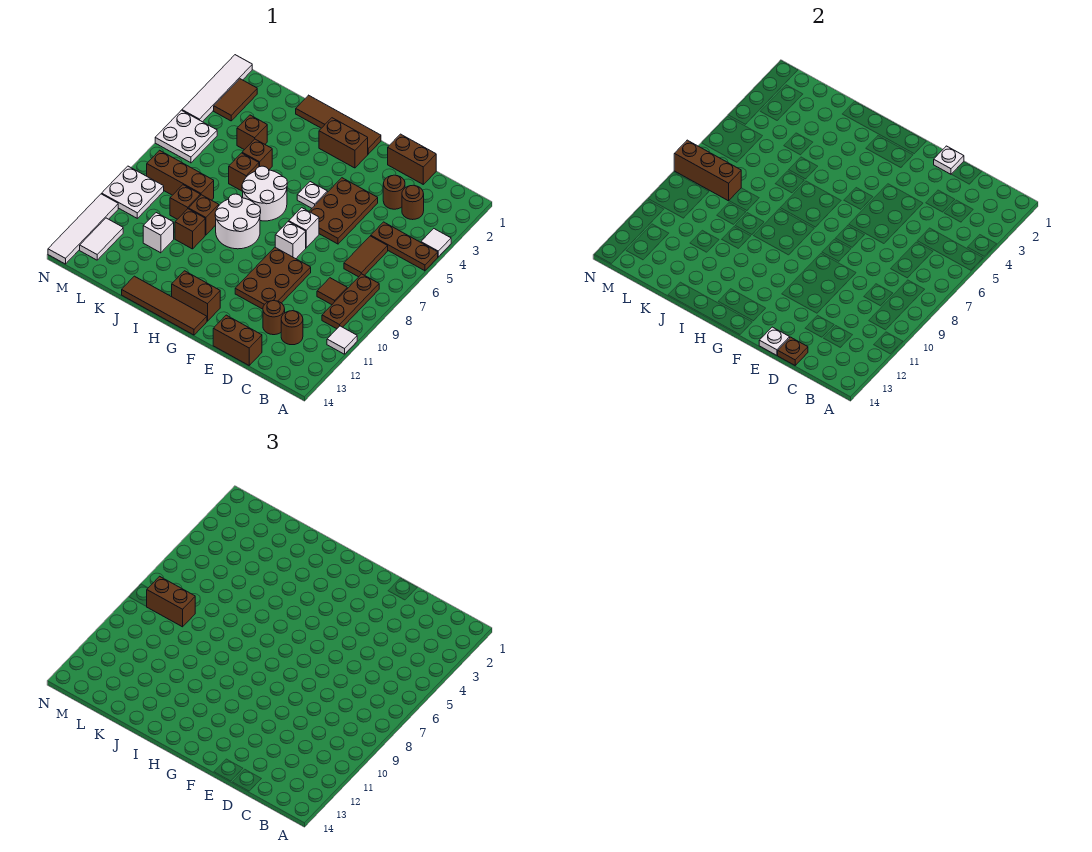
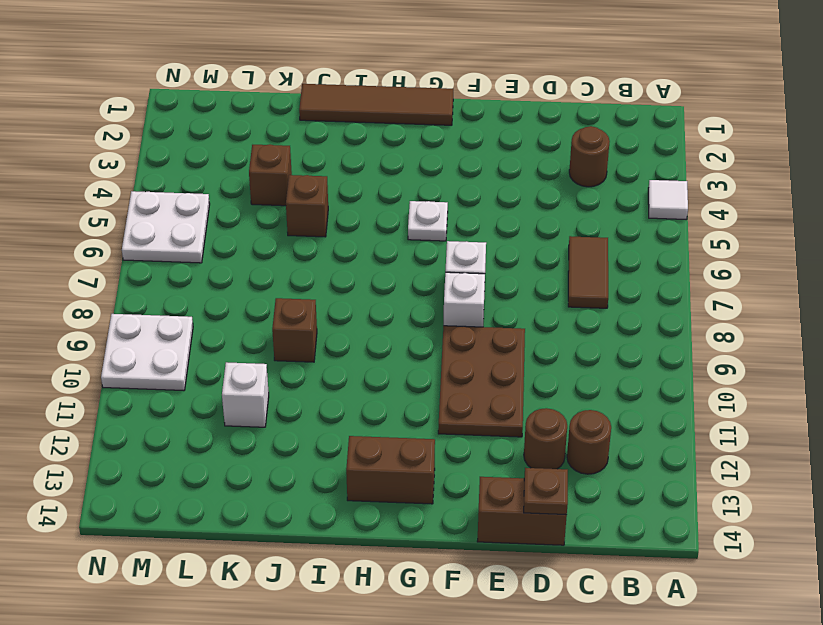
none -> brown plate A5:C5 level 1
none -> white tile A11 level 1
none -> brown plate B8:B10 level 1
none -> brown tile C9 level 1

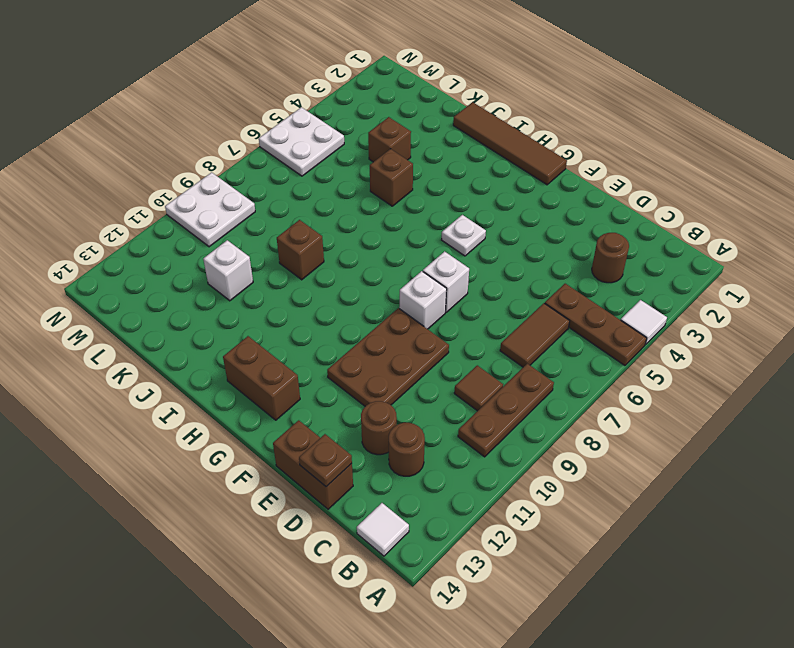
white tile B14 level 1 -> white tile A11 level 1
none -> brown brick D1:E1 level 1
none -> brown round brick D3 level 1
none -> brown plate E4:F6 level 1
none -> brown brick G2:H2 level 1

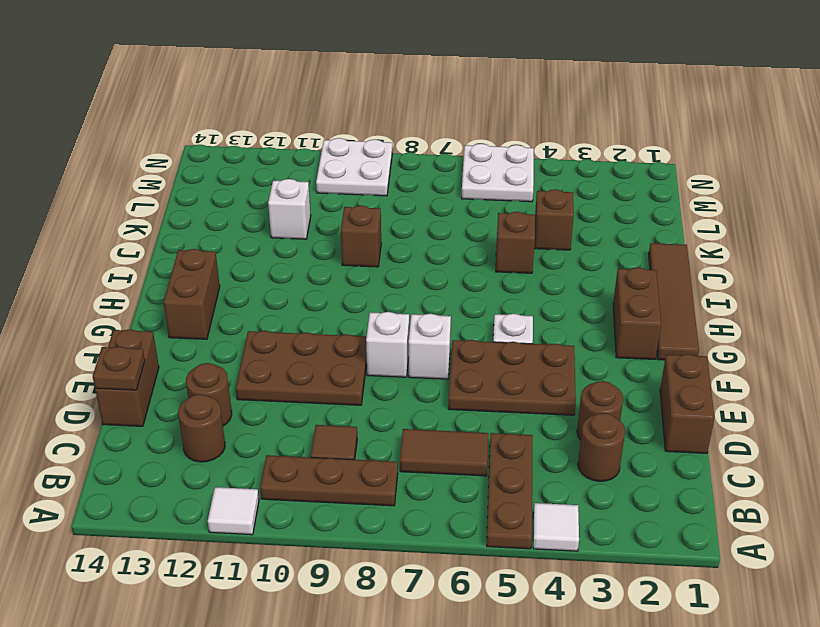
none -> brown tile G14:J14 level 1
none -> white round brick H6:I7 level 1
none -> white round brick H8:I9 level 1
none -> brown brick J6 level 1

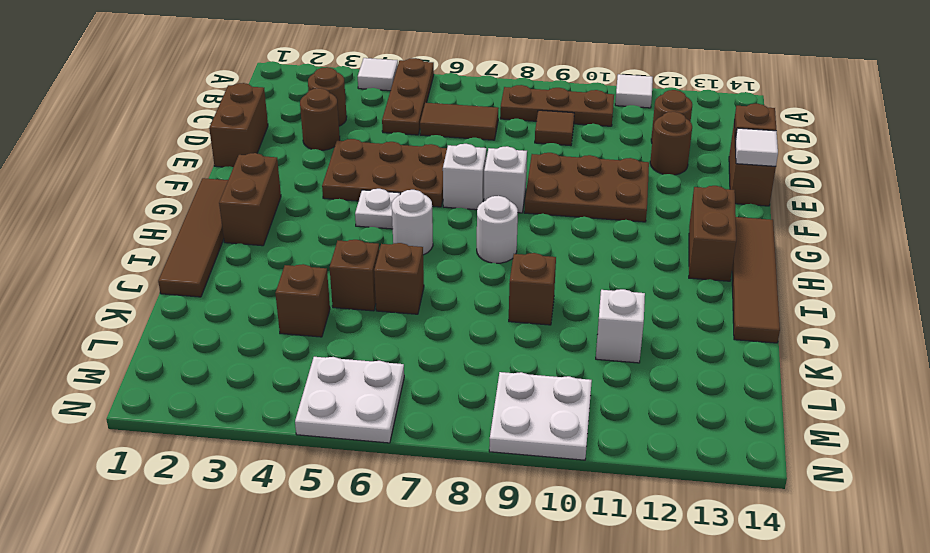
white tile E14 level 2 -> white plate E14 level 2
white round brick H6 level 1 -> white round brick H6:I7 level 1
white round brick H8 level 1 -> white round brick H8:I9 level 1
none -> brown brick J10 level 1
none -> brown brick K8:M8 level 1
none -> brown brick K9 level 1
none -> brown tile M2:M3 level 1

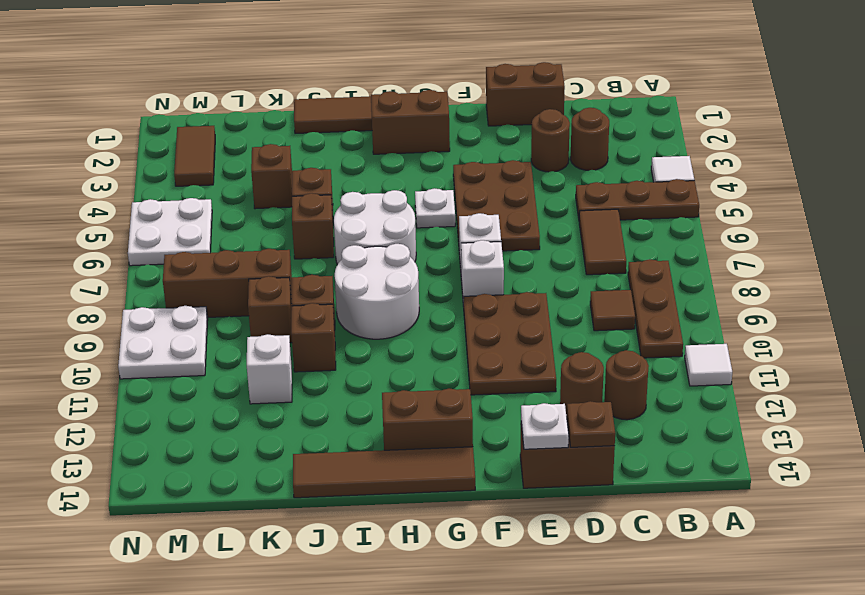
none -> white tile M12:M13 level 1
none -> white tile N1:N4 level 1
none -> white tile N11:N14 level 1
none -> white plate E1 level 2

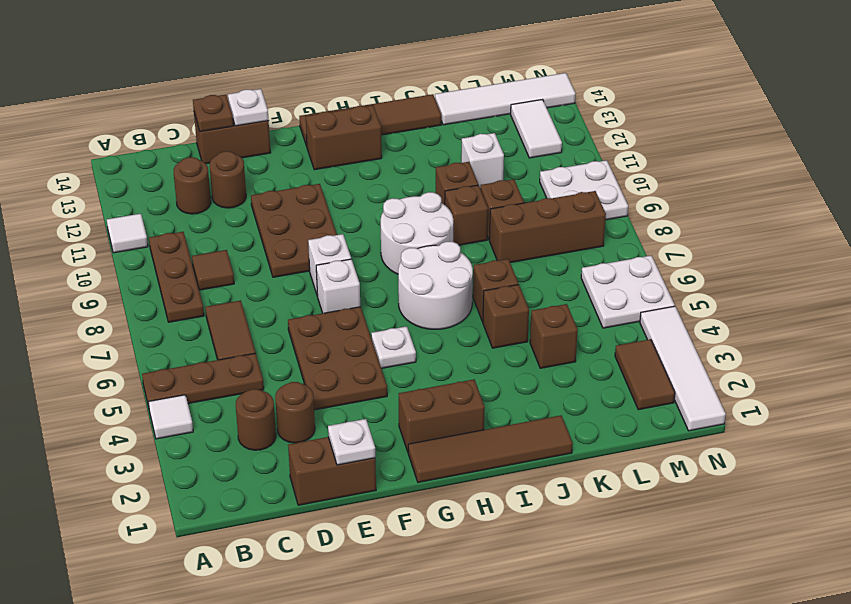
white tile K14:N14 level 1 -> white tile N11:N14 level 1
none -> brown brick L8:N8 level 2
none -> brown brick L8:M8 level 3

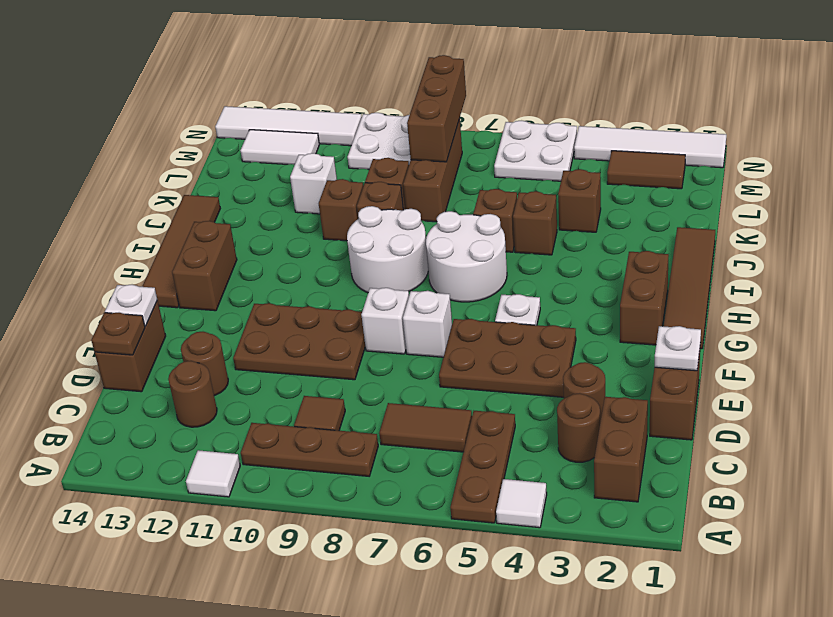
brown brick B2:C2 level 1 -> brown brick L8:M8 level 3

